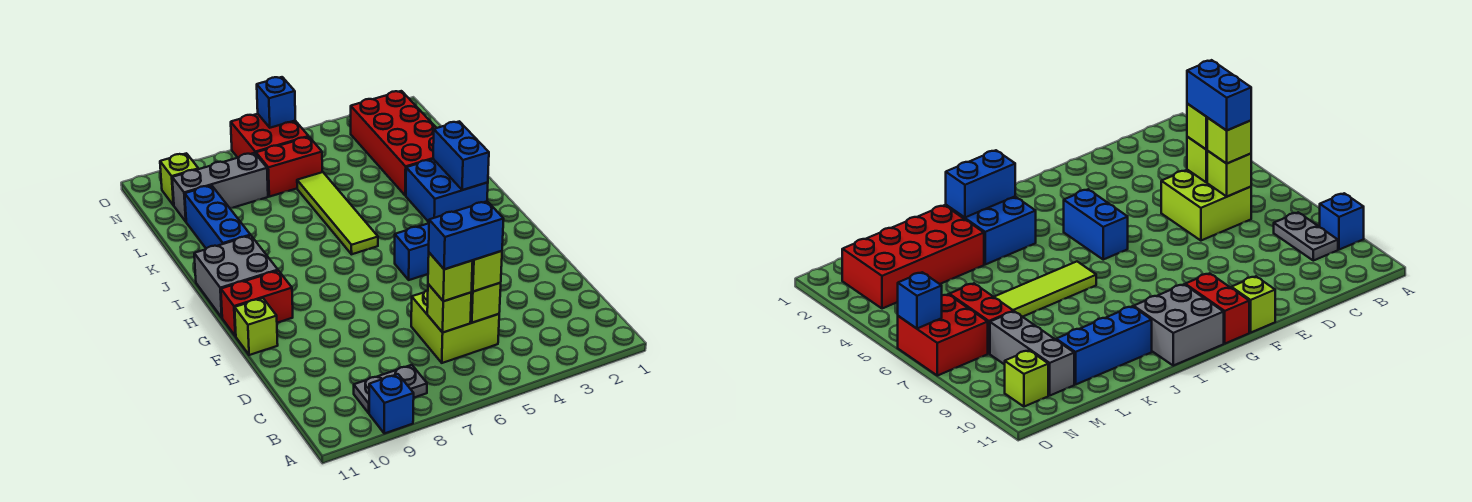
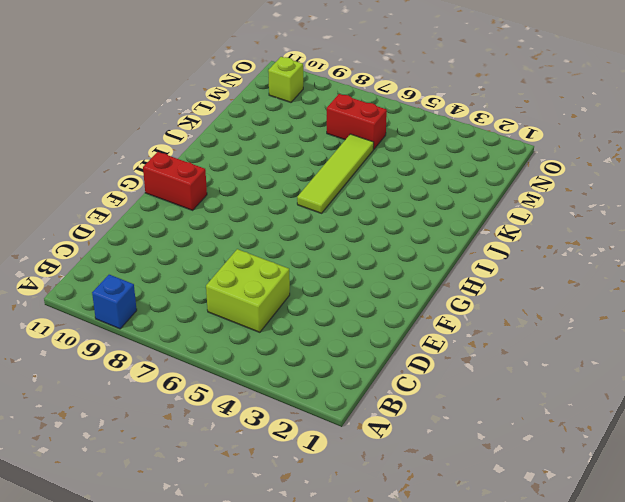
none -> grey plate B8:B9 level 1
none -> lime brick F11 level 1
none -> blue brick G4:G5 level 1

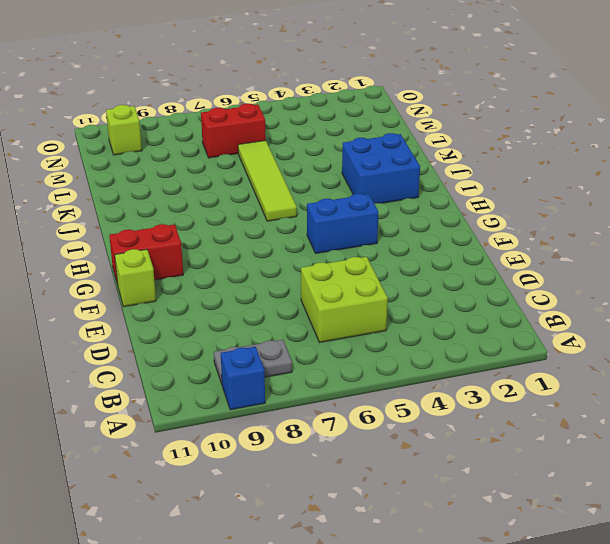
none -> grey brick H10:I11 level 1
none -> blue brick J10:L10 level 1
none -> red brick K2:N3 level 1

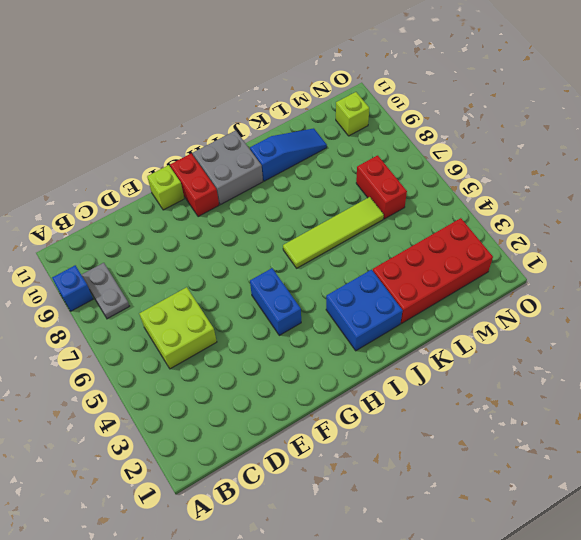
blue slope J10:L10 level 1 top J -> blue brick J10:L10 level 1
none -> grey brick M8:M10 level 1
none -> red brick N6:O7 level 1
none -> lime brick C5 level 2

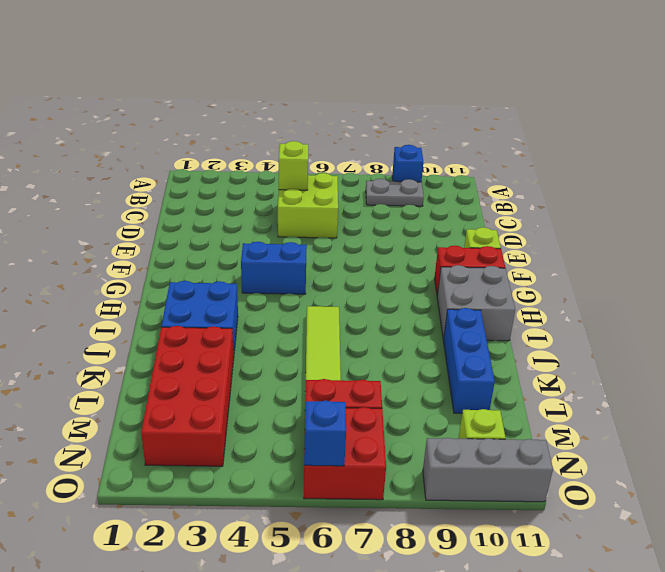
grey brick O9:O11 level 1 -> grey brick M8:M10 level 1
none -> lime brick C6 level 2
none -> blue brick I2:J2 level 2
none -> lime brick C5 level 3

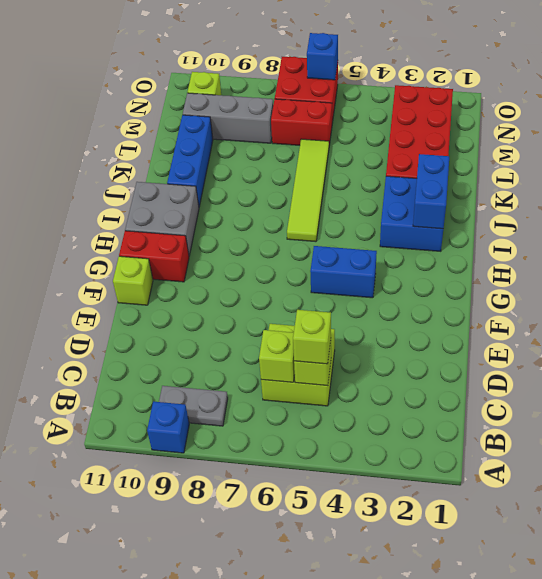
none -> lime brick C6 level 3
none -> blue brick C5:C6 level 4

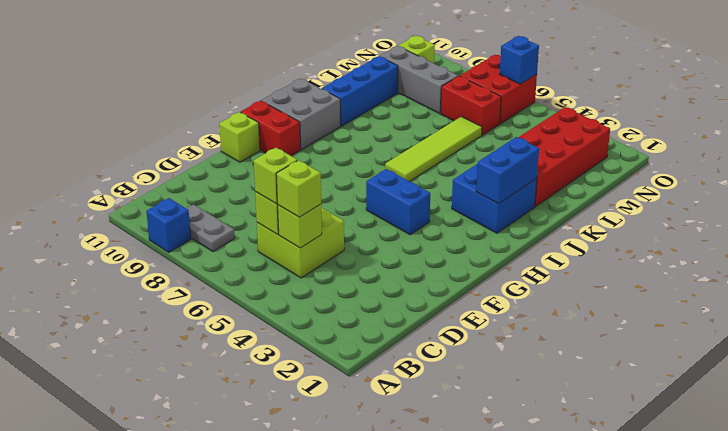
none -> blue brick C5:C6 level 4

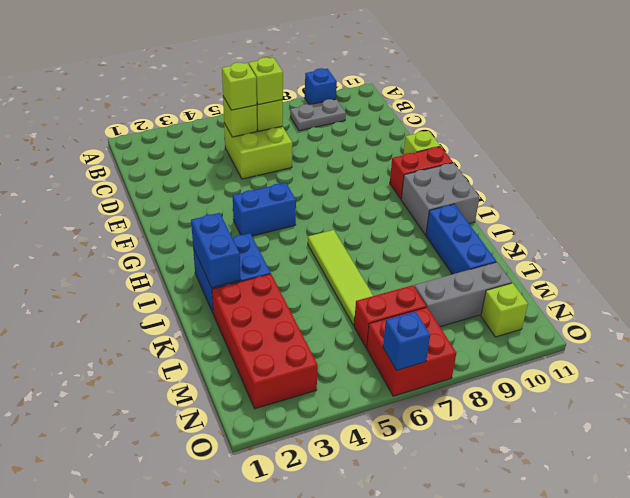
none -> blue brick C5:C6 level 4

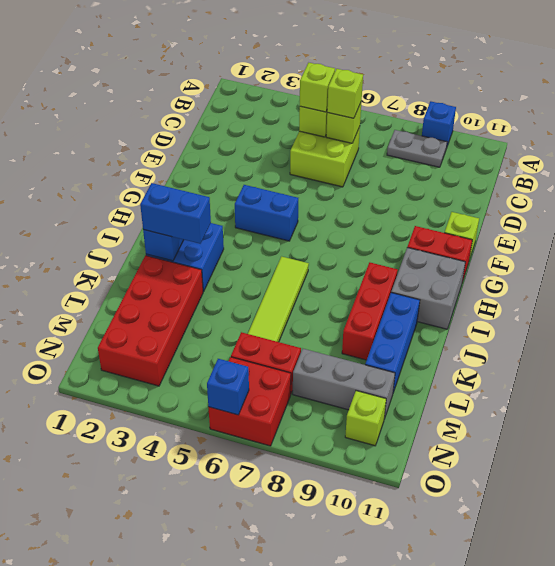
red brick I9:K9 level 1 -> none
blue brick J2:J3 level 3 -> blue brick C5:C6 level 4

